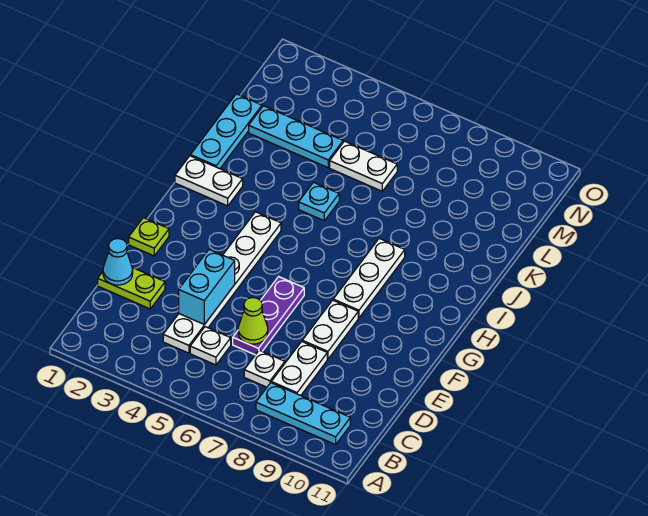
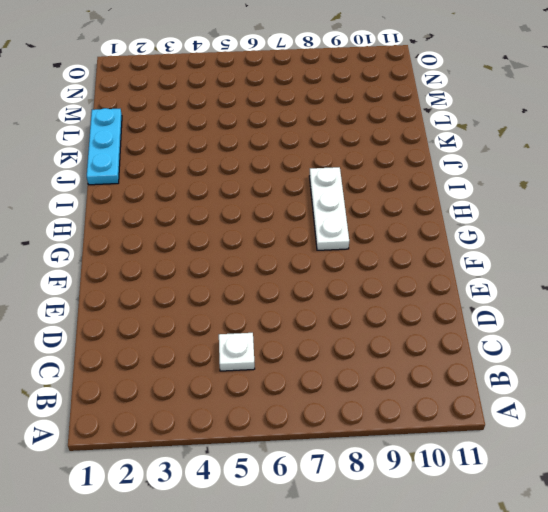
none -> cyan plate B8:B10 level 1
none -> white plate C4:H4 level 1
none -> white plate C7 level 1

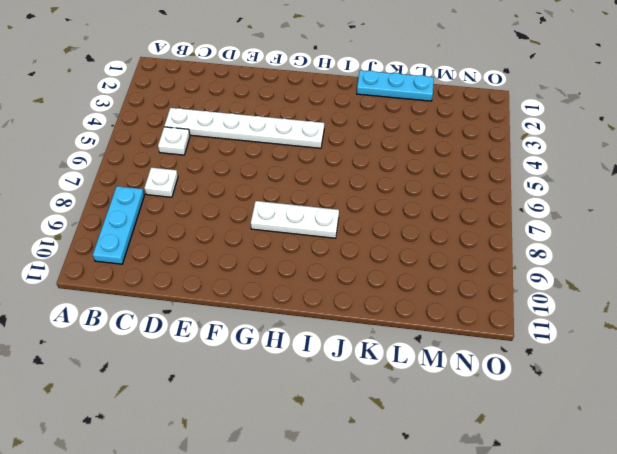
none -> white plate C8:D8 level 1
none -> lime plate D1:D2 level 1
none -> purple plate D6:F6 level 1

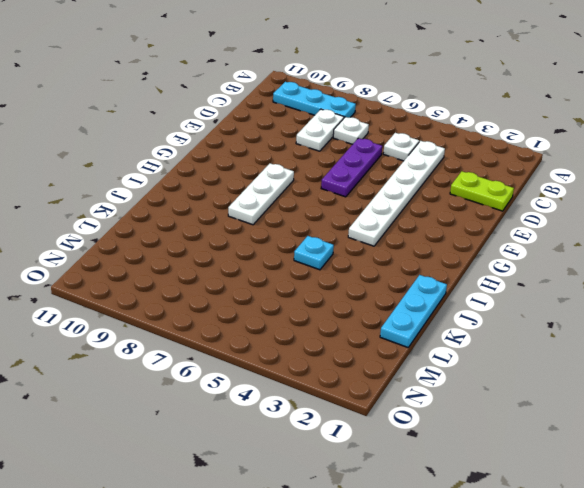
none -> white plate E8:F8 level 1
none -> lime plate F1 level 1
none -> white plate I1:I2 level 1

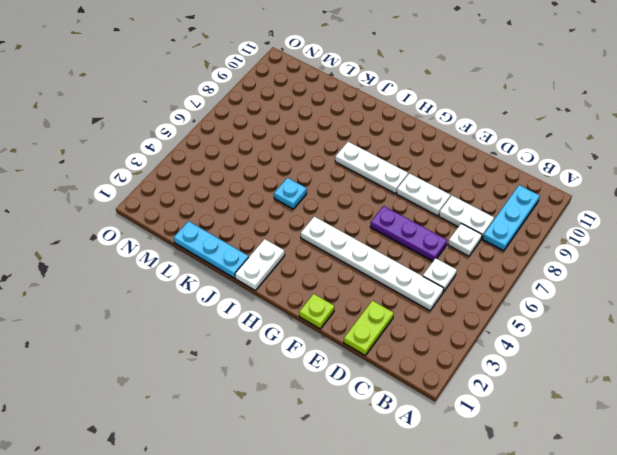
none -> cyan plate L2:L4 level 1
none -> white plate L5:L6 level 1
none -> cyan cone D1 level 2

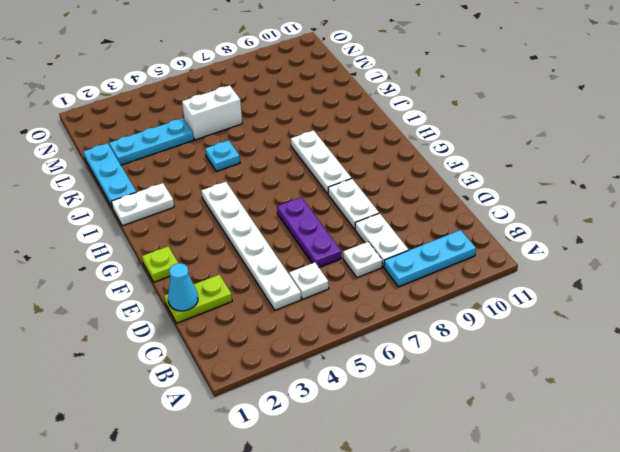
white brick L5:L6 level 1 -> white plate L5:L6 level 1
none -> cyan brick D4:E4 level 2
none -> lime cone D6 level 2

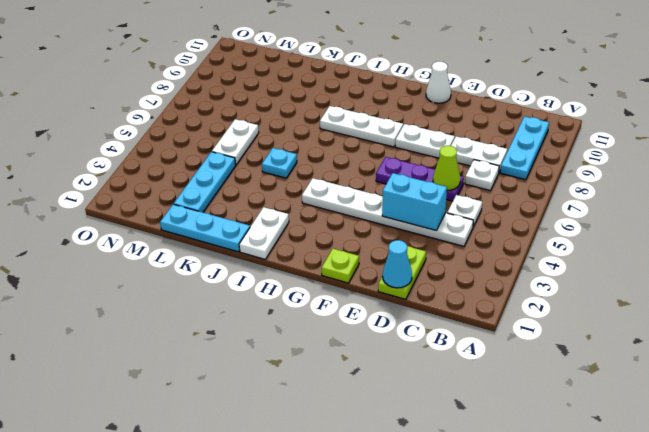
white cone F11 level 1 -> none

